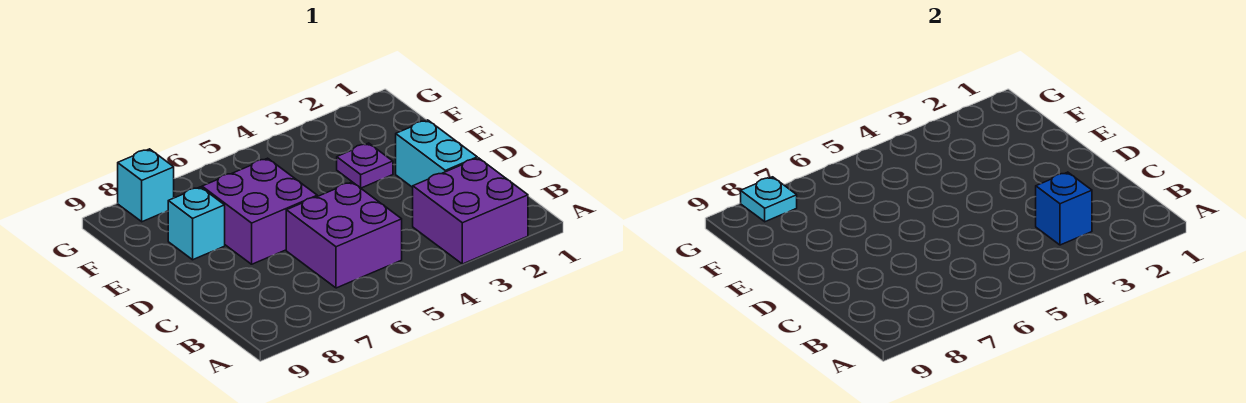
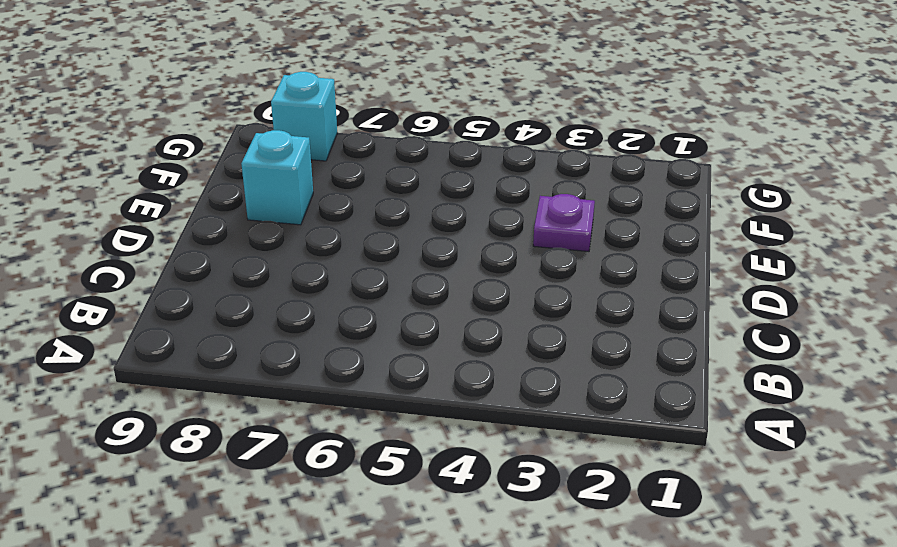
none -> purple brick A2:B3 level 1
none -> purple brick B5:C6 level 1

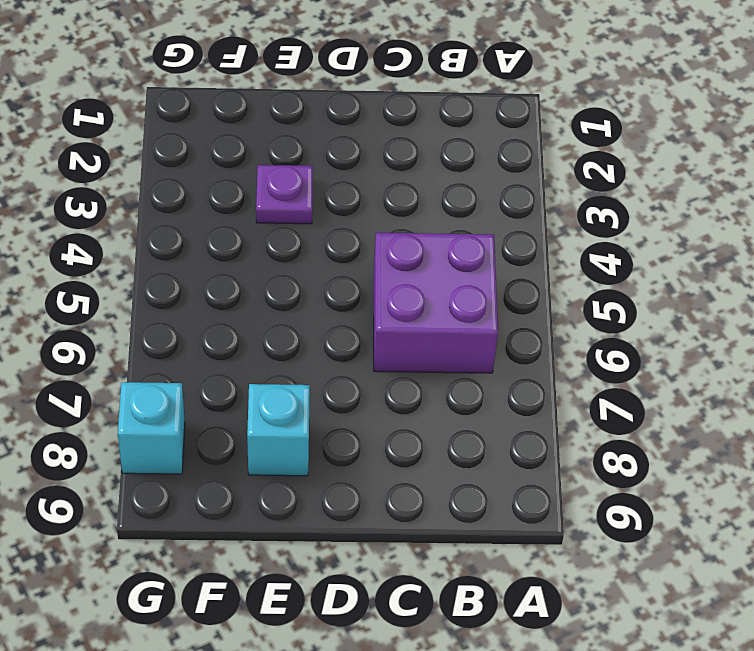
none -> purple brick A2:B3 level 1
none -> cyan brick C2:D2 level 1

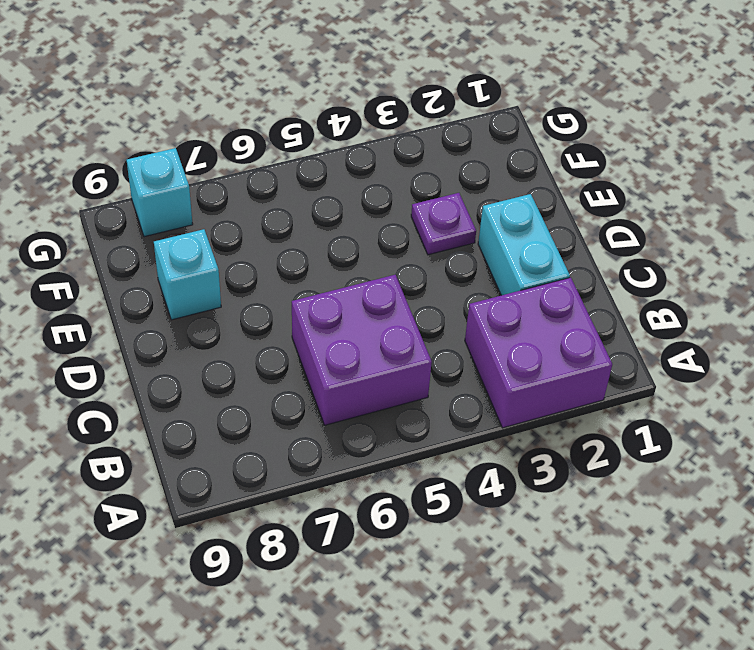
none -> purple brick D6:E7 level 1
none -> blue brick B3 level 2

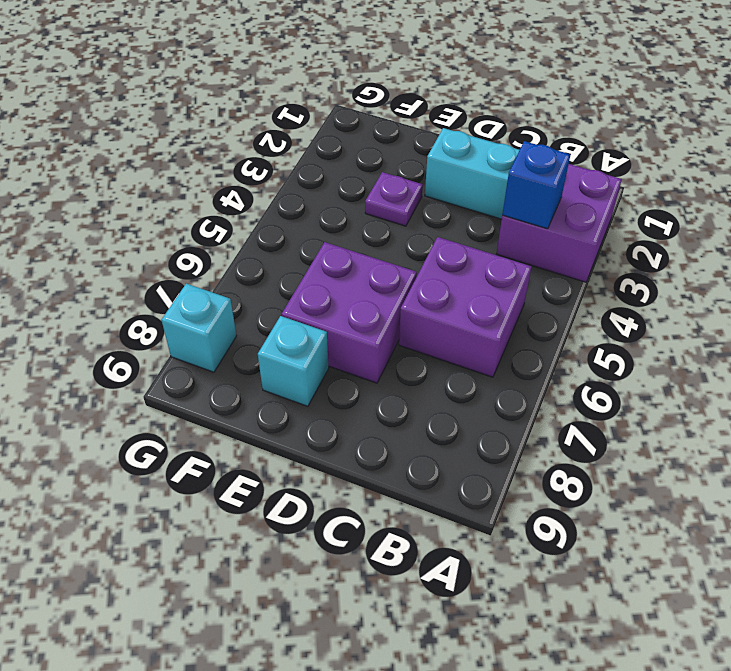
none -> cyan plate G8 level 2

